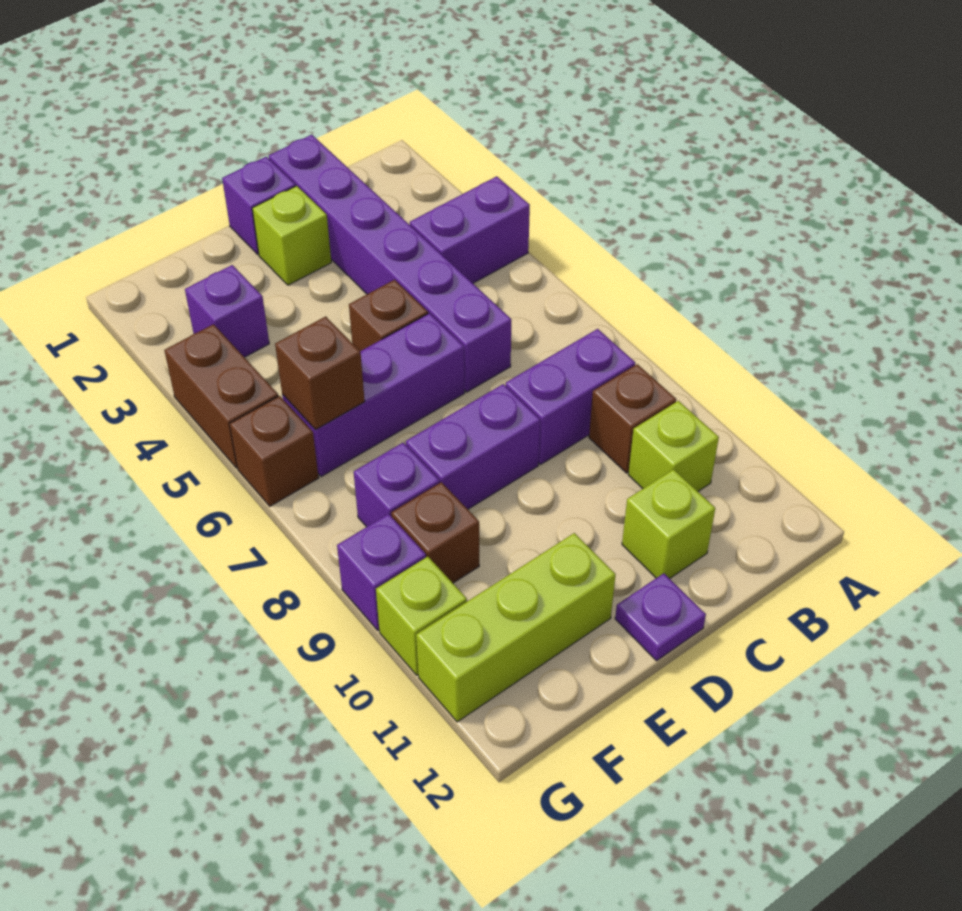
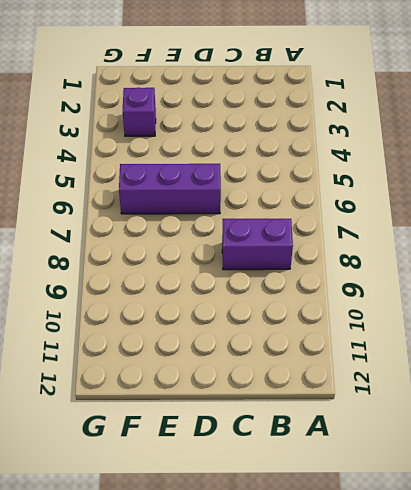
none -> purple brick A4:B4 level 1
none -> brown brick B9 level 1
none -> lime brick B10 level 1

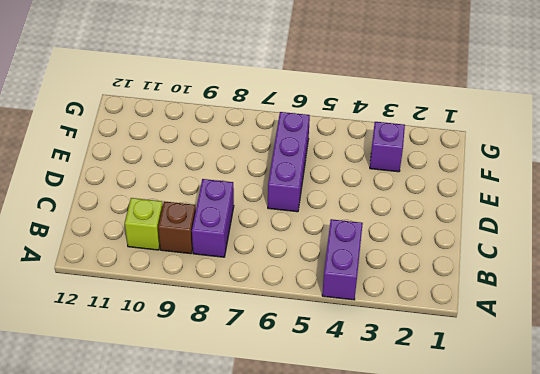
none -> purple brick C1:C6 level 1
none -> lime brick C11 level 1
none -> purple brick D1 level 1

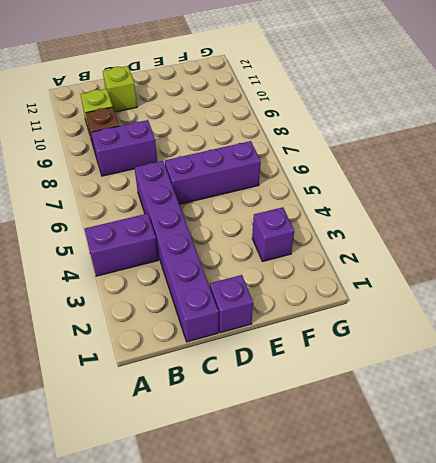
none -> lime brick D2 level 1
none -> brown brick D5 level 1
none -> purple brick D8:E8 level 1

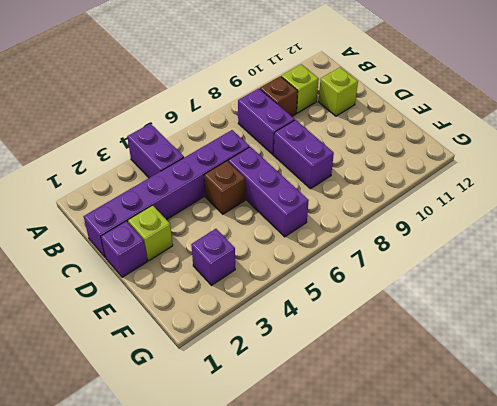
none -> purple plate D12 level 1
none -> lime brick E11:G11 level 1
none -> purple brick F8 level 1

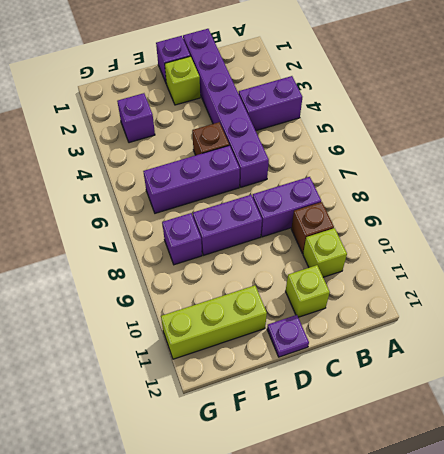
none -> brown brick F9 level 1
none -> brown brick G4:G5 level 1
none -> brown brick G6 level 1

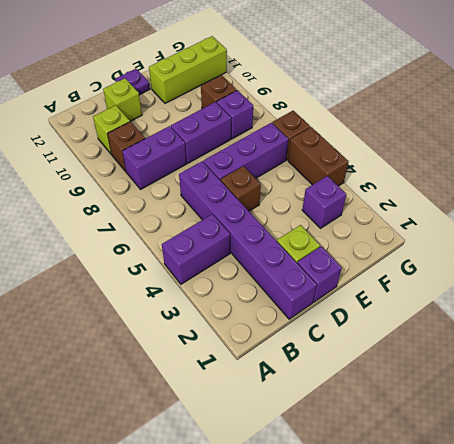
none -> purple brick G9 level 1
none -> lime brick G10 level 1
none -> brown brick F6 level 2

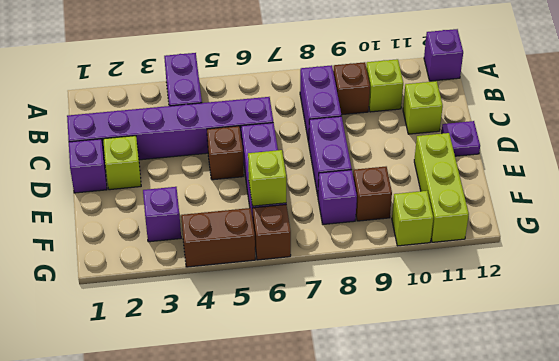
purple brick A12 level 1 -> purple brick G9 level 1
lime brick F6 level 2 -> brown brick F6 level 2

